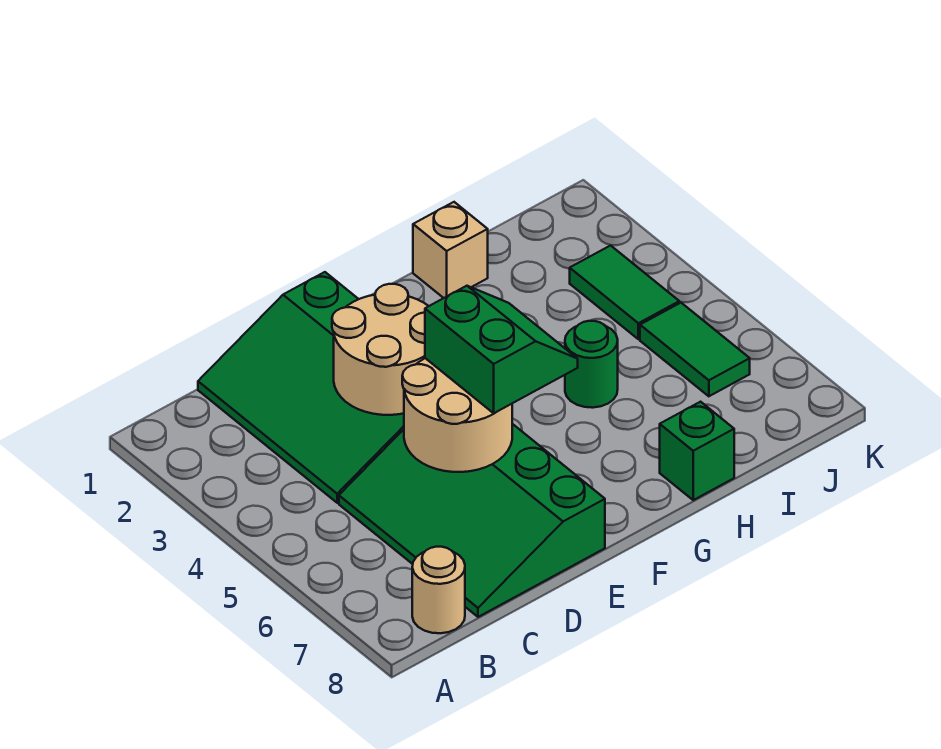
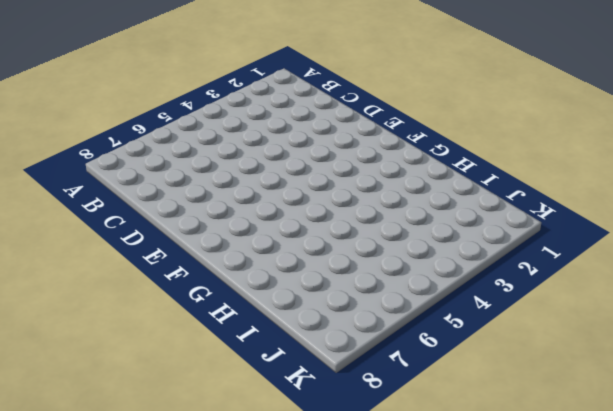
none -> tan round brick B8 level 1
none -> green slope C1:E4 level 1 top E

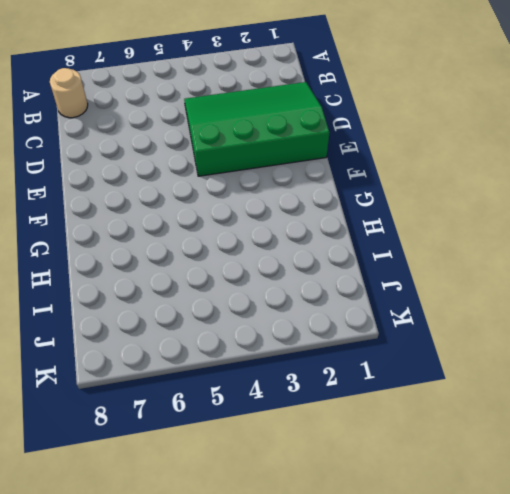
none -> green slope C5:E8 level 1 top E
none -> tan brick H1 level 1

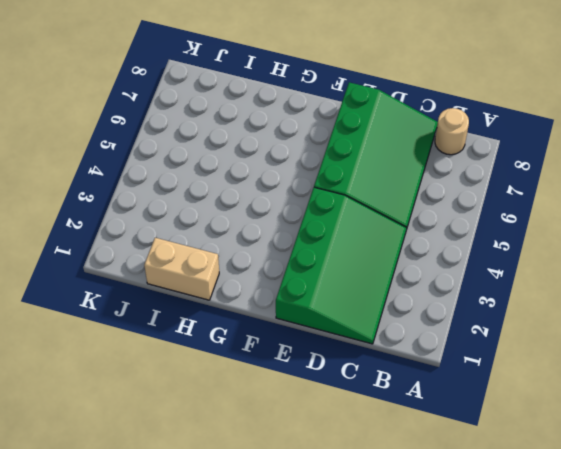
tan brick H1:I1 level 1 -> tan brick H1 level 1
none -> green round brick H5 level 1
none -> green brick H8 level 1

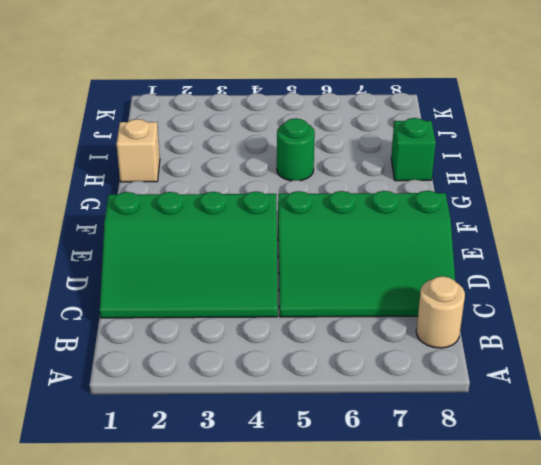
none -> green tile J3:J4 level 1
none -> green tile J5:J6 level 1

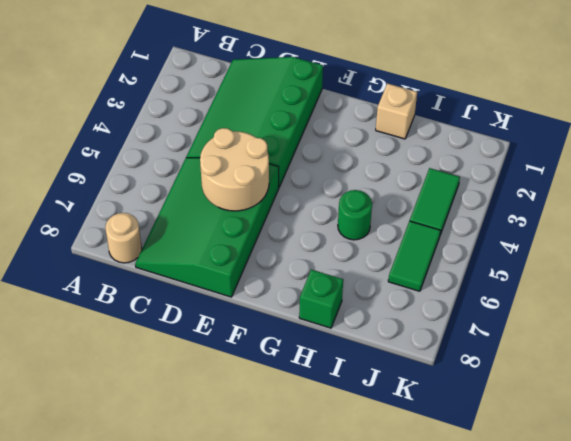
none -> tan round brick D3:E4 level 2
none -> green slope E5:F6 level 3 top E

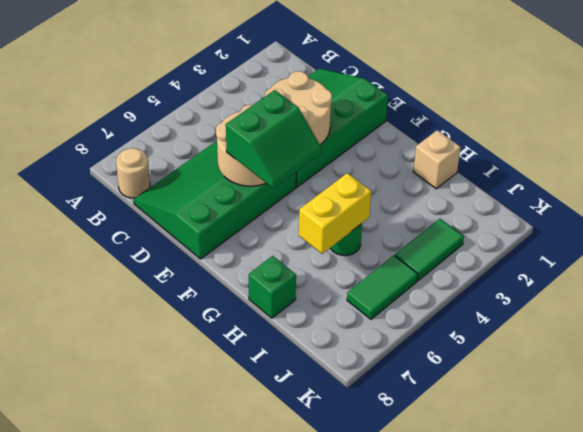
yellow brick H5:H6 level 2 -> none

